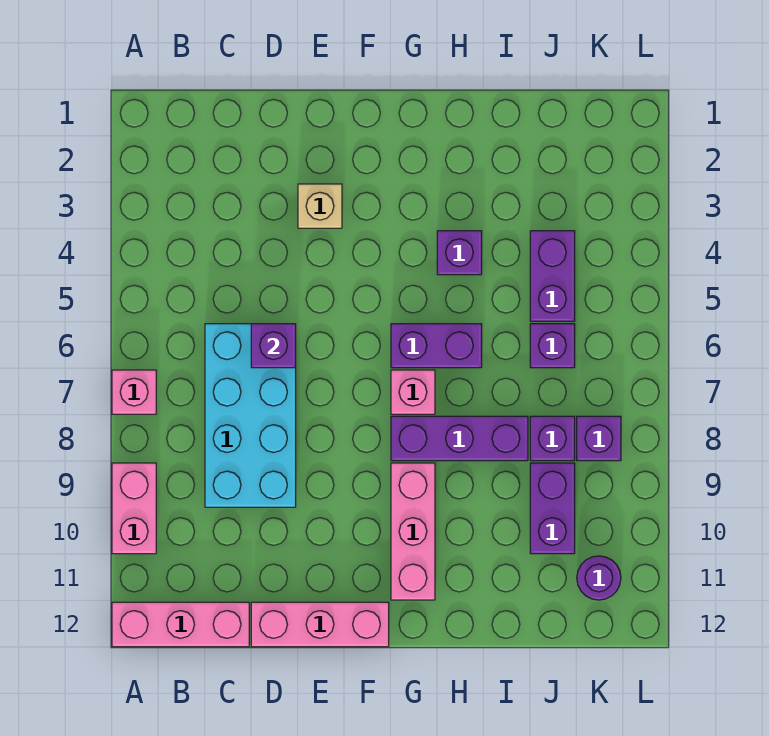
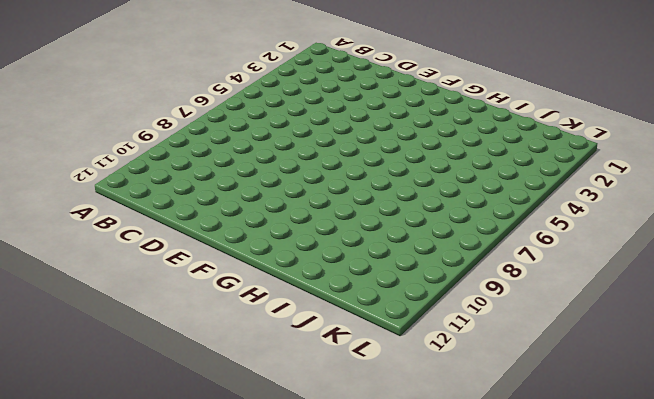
none -> pink brick A7 level 1
none -> pink brick A9:A10 level 1
none -> pink brick A12:C12 level 1

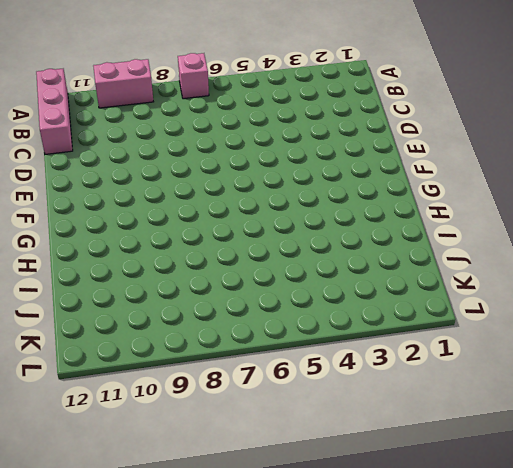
none -> cyan brick C6:D9 level 1
none -> pink brick D12:F12 level 1
none -> tan brick E3 level 1

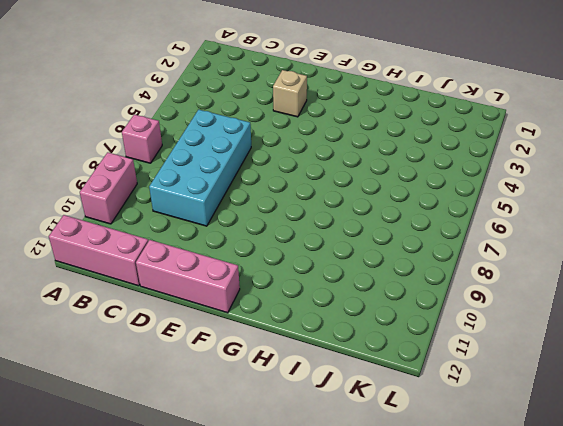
none -> purple brick G6:H6 level 1
none -> pink brick G7 level 1
none -> purple brick G8:I8 level 1

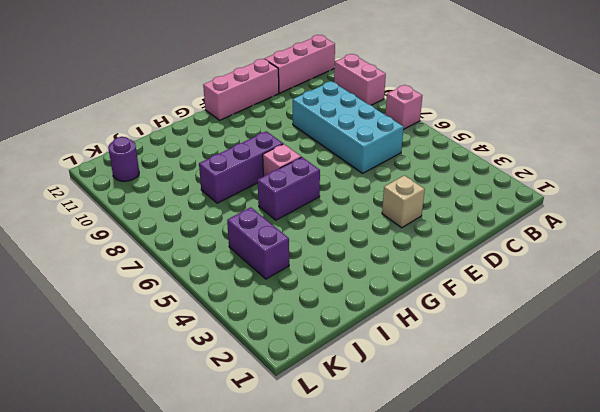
none -> pink brick G9:G11 level 1
none -> purple brick H4 level 1
none -> purple brick J6 level 1

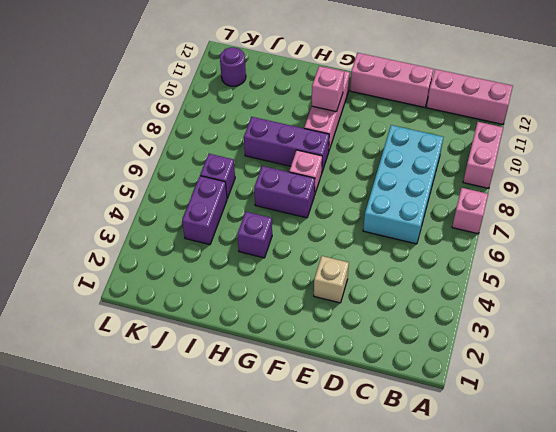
pink brick G10 level 2 -> none
none -> purple brick J8 level 1
none -> purple brick J9:J10 level 1
none -> purple brick K8 level 1

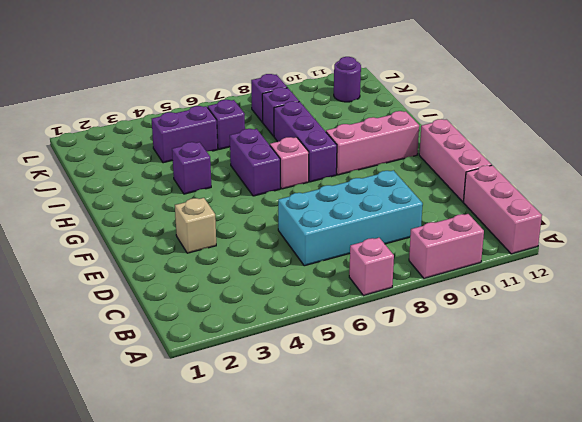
none -> purple brick J9:J10 level 1
none -> purple brick D6 level 2

